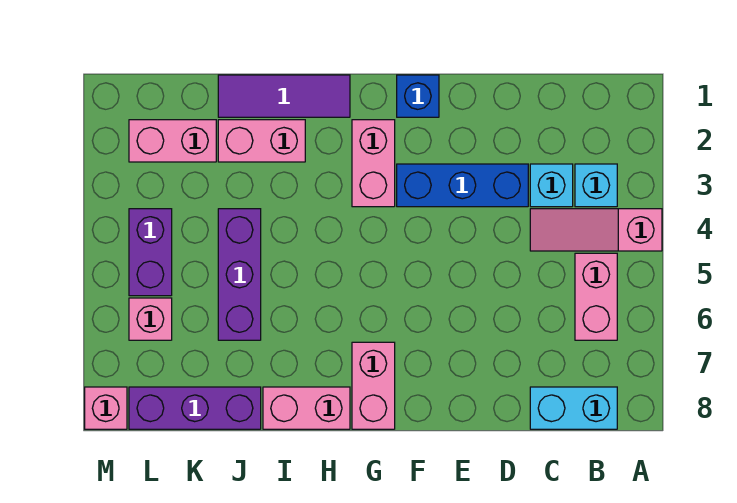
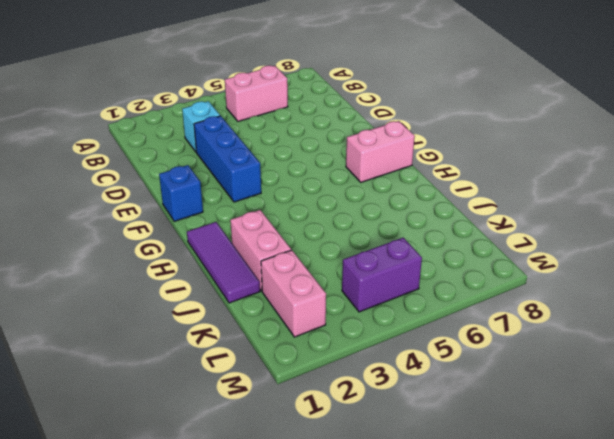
none -> pink slope A4:C4 level 1 top A
none -> cyan brick B3 level 1
none -> cyan brick B8:C8 level 1

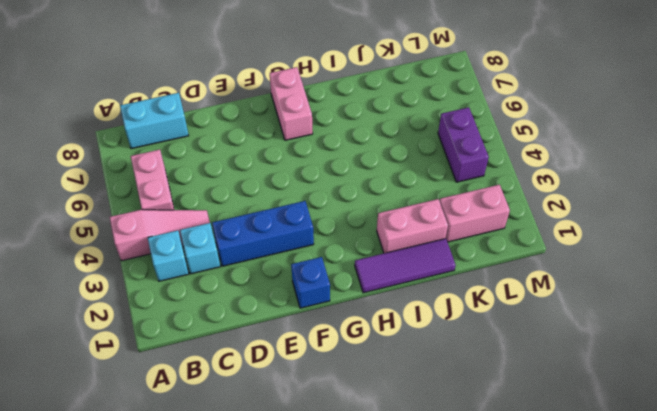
none -> pink brick G2:G3 level 1
none -> pink brick H8:I8 level 1
none -> purple brick J4:J6 level 1

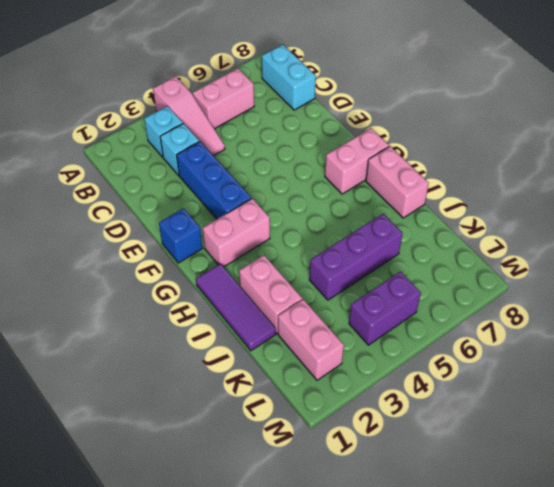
none -> purple brick J8:L8 level 1
none -> pink brick L6 level 1
none -> pink brick M8 level 1

